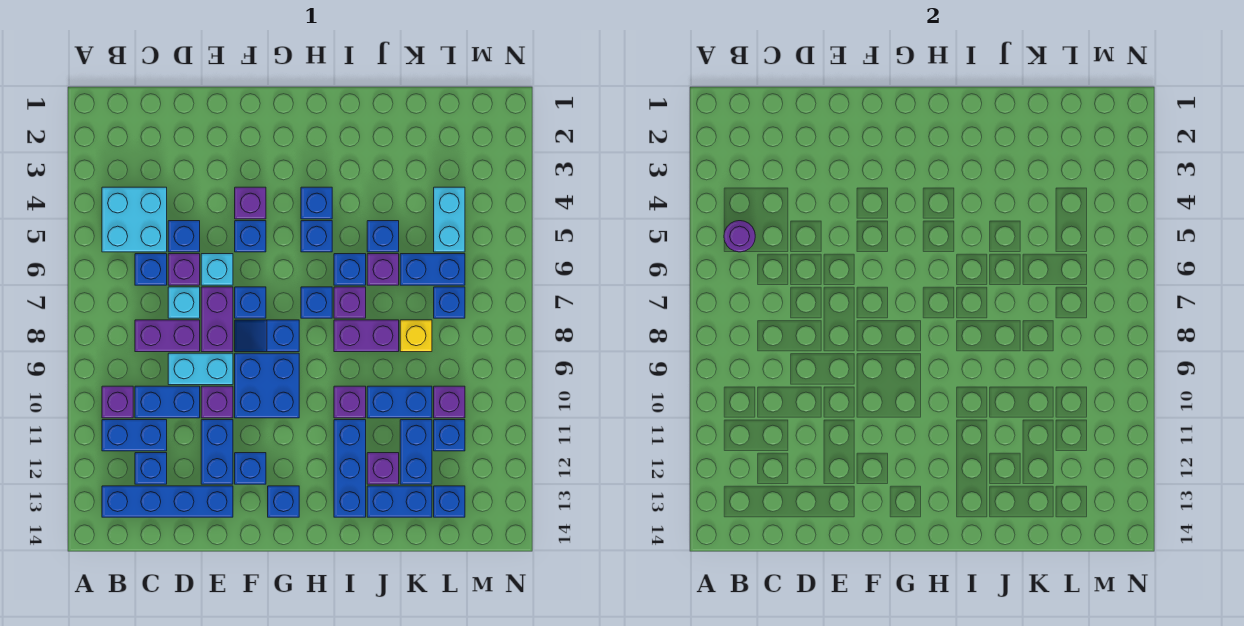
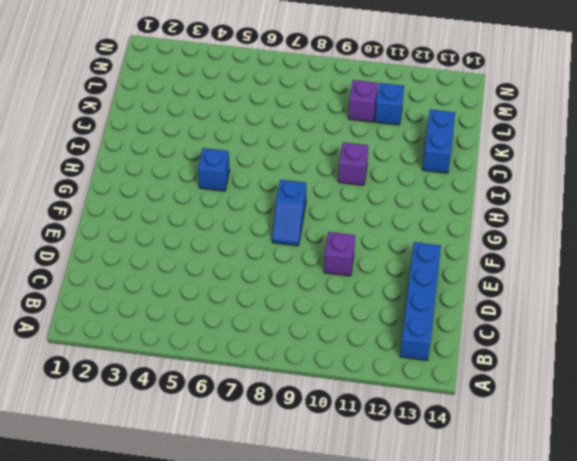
none -> cyan brick B4:C5 level 1
none -> purple brick B10 level 1
none -> blue brick B11:C11 level 1
none -> blue brick C6 level 1

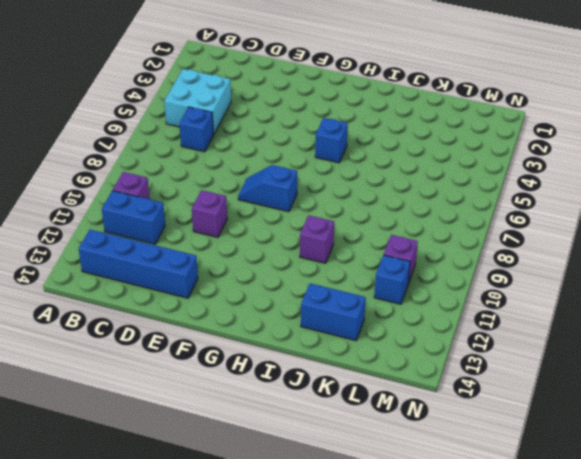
none -> purple brick C8:D8 level 1
none -> blue brick C10:D10 level 1
none -> blue brick C12 level 1
none -> blue brick D5 level 1

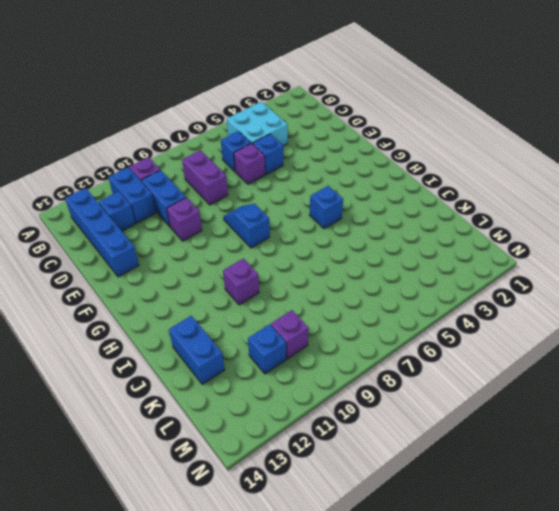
none -> cyan brick D7 level 1
none -> cyan brick D9:E9 level 1
none -> cyan brick E6 level 1
none -> purple brick E7:E8 level 1

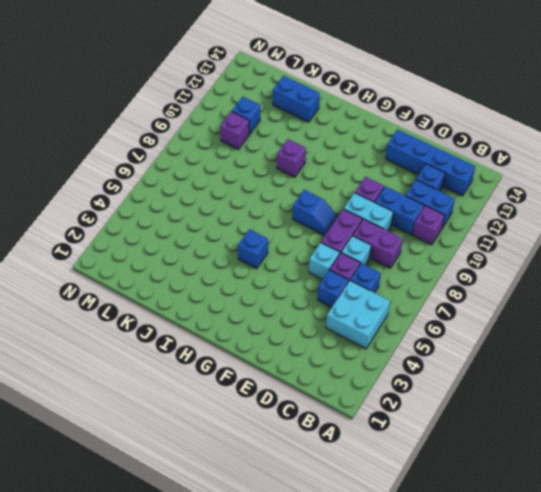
none -> blue brick E11:E12 level 1
none -> purple brick F4 level 1
none -> blue brick F5 level 1
none -> blue brick F7 level 1

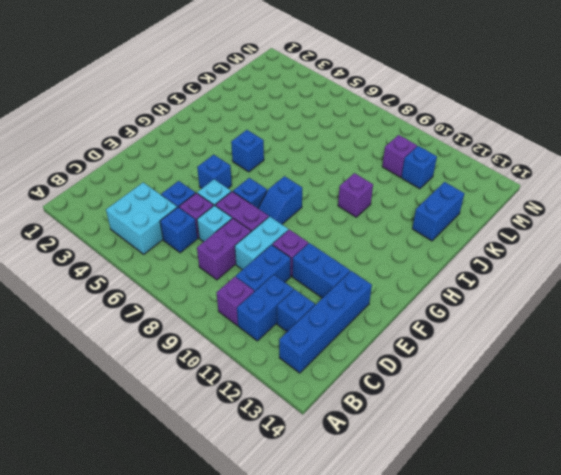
none -> purple brick F4 level 1
none -> blue brick F9:G10 level 1
none -> blue brick F12 level 1
none -> blue brick G13 level 1

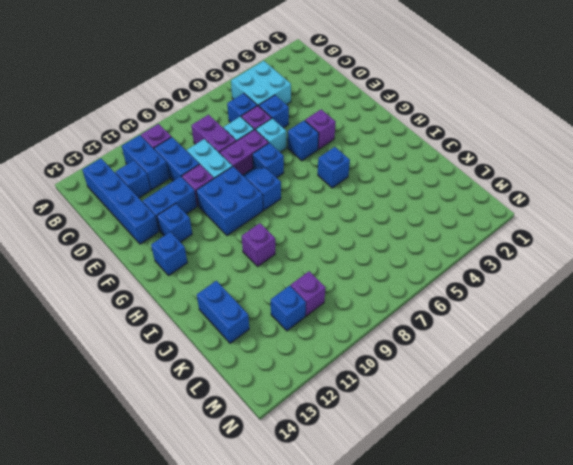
none -> blue brick H4 level 1
none -> blue brick H7 level 1
none -> blue brick I6 level 1
none -> purple brick I7 level 1

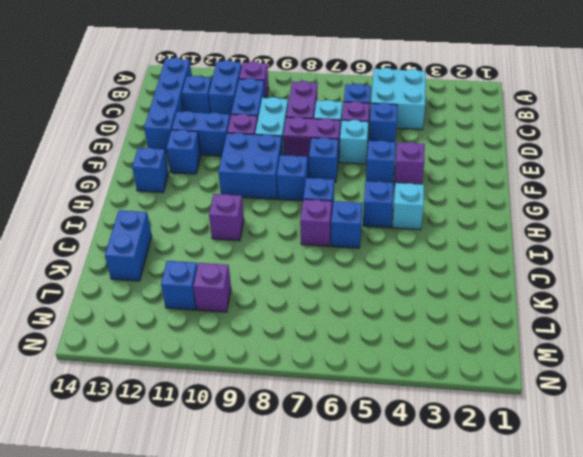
cyan brick H4 level 1 -> blue brick H4 level 1
none -> purple brick I8:J8 level 1
none -> blue brick I11:I13 level 1
none -> blue brick J5 level 1
none -> purple brick J6 level 1

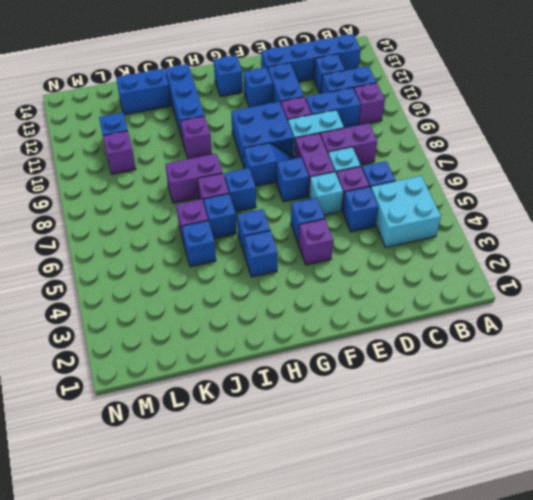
none -> blue brick J10:K10 level 1
none -> purple brick J12 level 1
none -> blue brick K6:L6 level 1
none -> yellow brick K8 level 1

